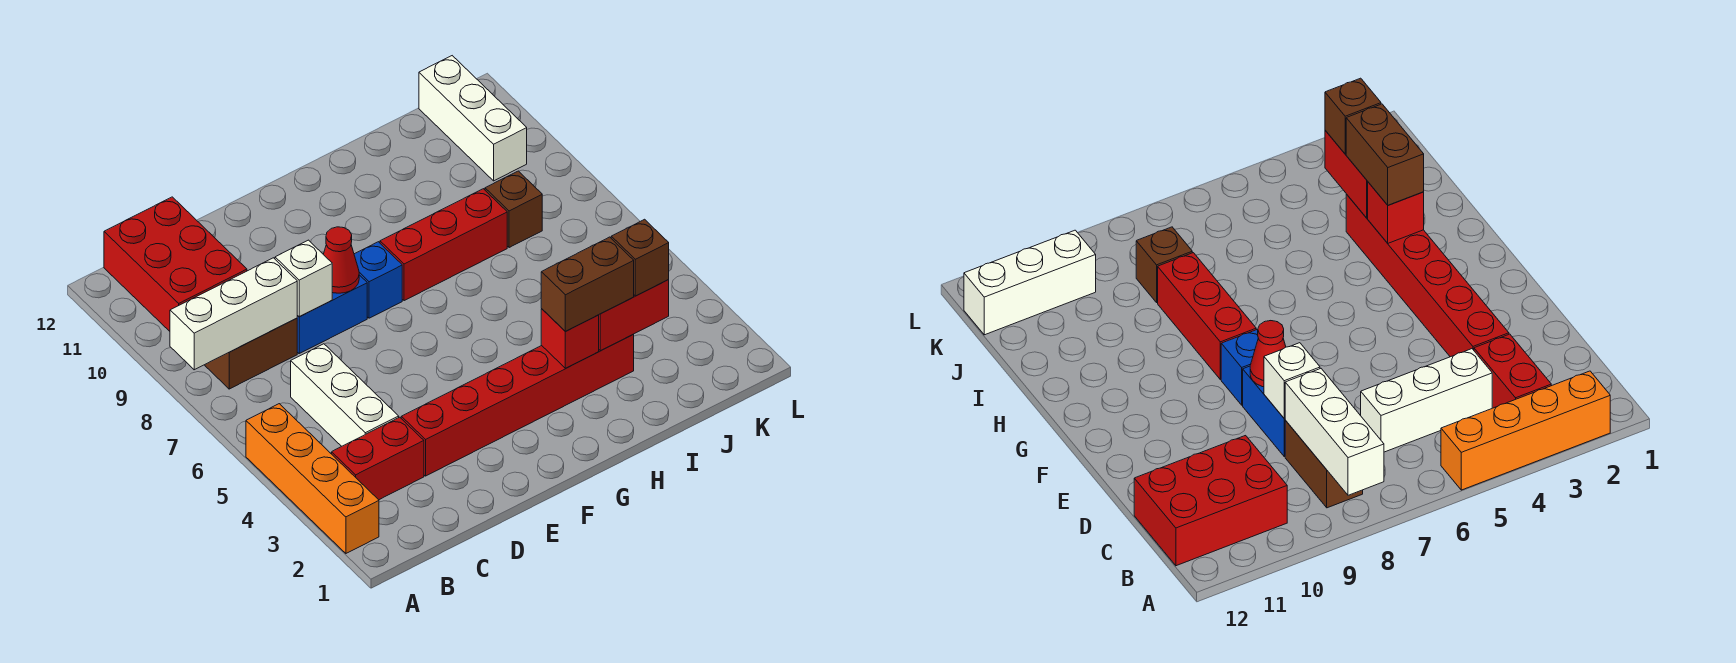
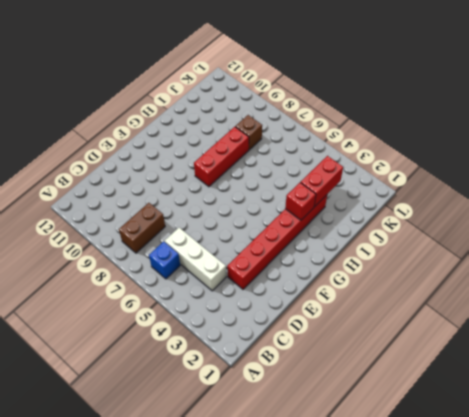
blue brick B6 level 1 -> blue brick F8 level 1
none -> orange brick A2:A5 level 1
none -> red brick B3:C3 level 1
none -> red brick B10:C12 level 1

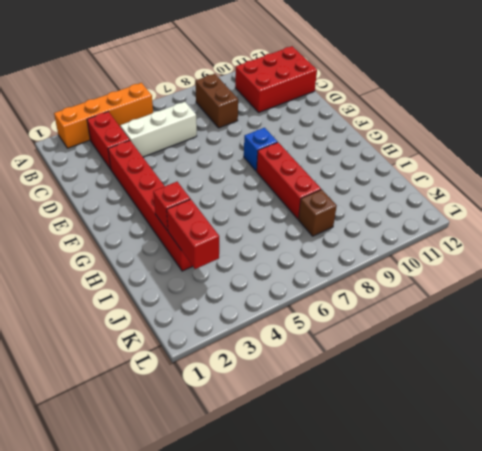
none -> blue brick D8:E8 level 1
none -> white brick K10:K12 level 1
none -> white brick A8:C8 level 2

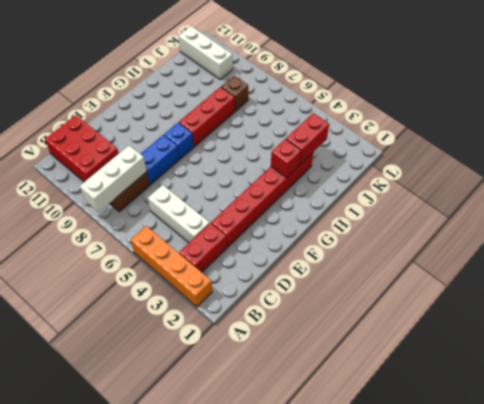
none -> white brick D8 level 2
none -> red cone E8 level 2
none -> brown brick H3:I3 level 3

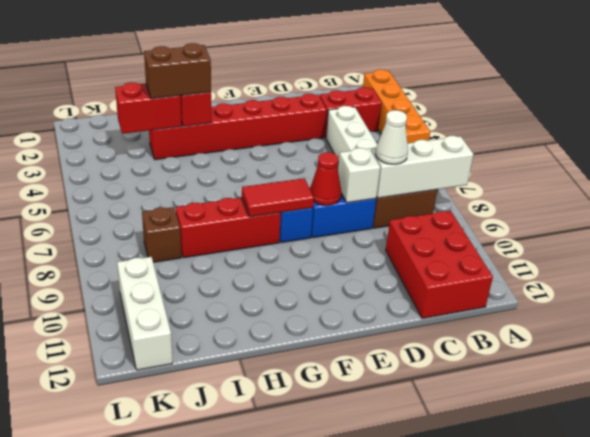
white cone C8 level 3 -> none
red tile F8:G8 level 2 -> none
none -> brown brick J3 level 3

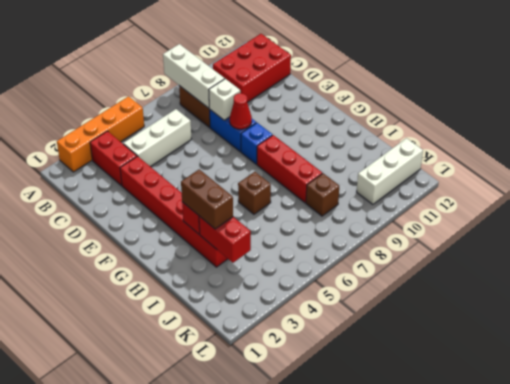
brown brick H6 level 1 -> brown brick J3 level 3

